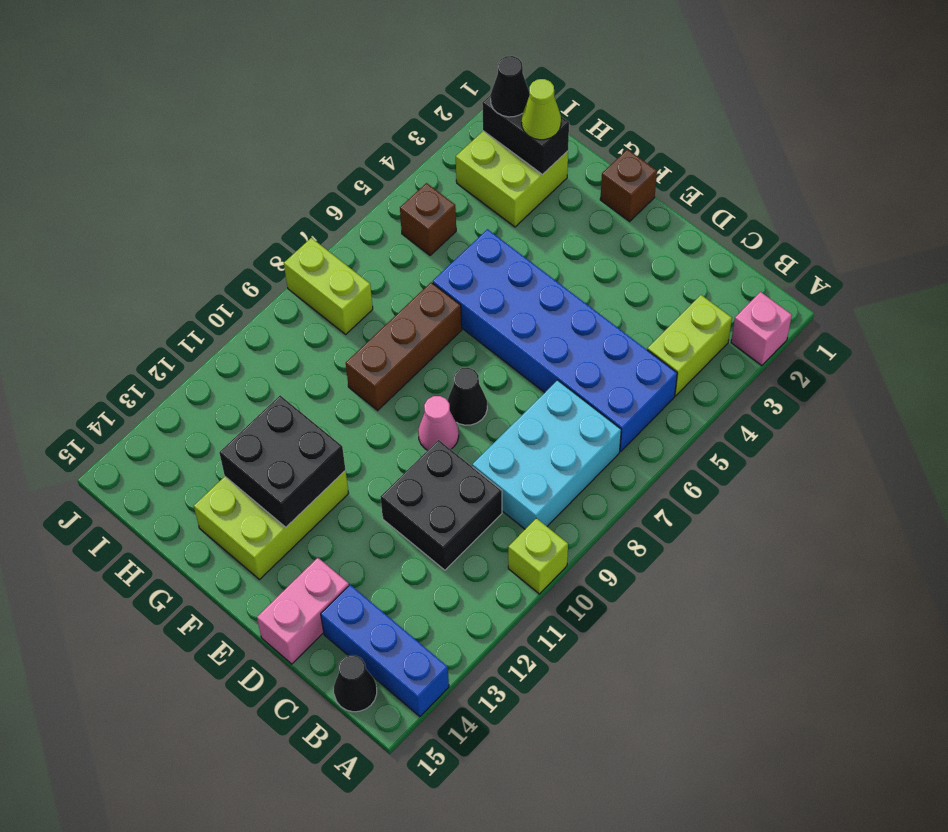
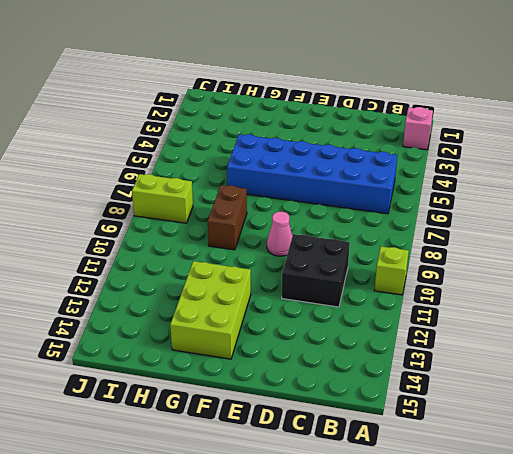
brown brick G8:G9 level 1 -> brown brick G7:G9 level 1
none -> blue brick A14:C14 level 1
none -> lime brick B3:B4 level 1
none -> cyan brick B7:C9 level 1

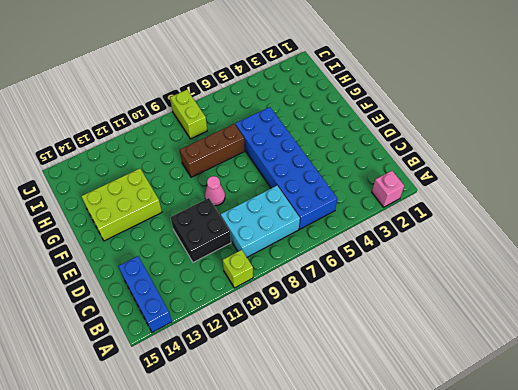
none -> lime brick B3:B4 level 1
none -> black cone B15 level 1
none -> pink brick D14:D15 level 1

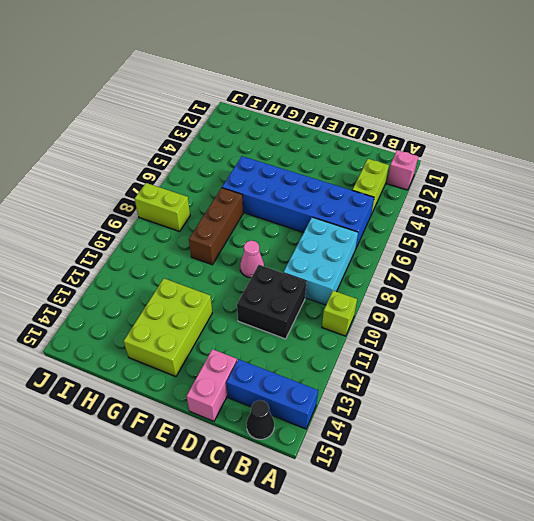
none -> black cone E8 level 1
none -> brown brick F1 level 1
none -> lime brick H2:I3 level 1

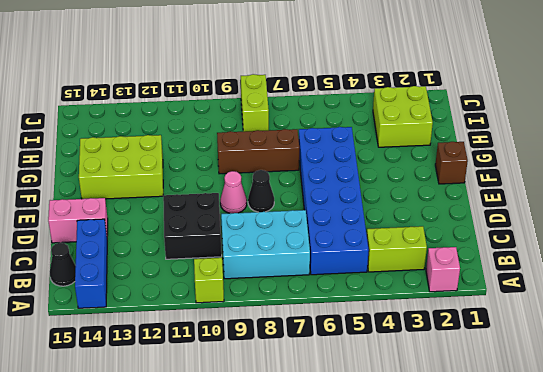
none -> brown brick I5 level 1
none -> black brick F12:G13 level 2
none -> black brick H2:I2 level 2

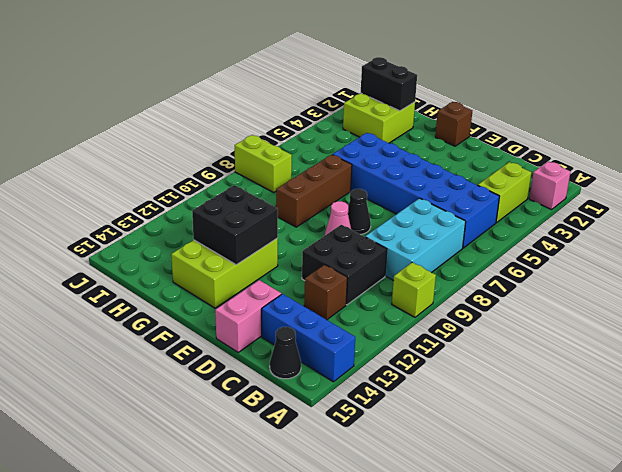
brown brick C12 level 1 -> brown brick I5 level 1
none -> lime cone H2 level 3
none -> black cone I2 level 3

